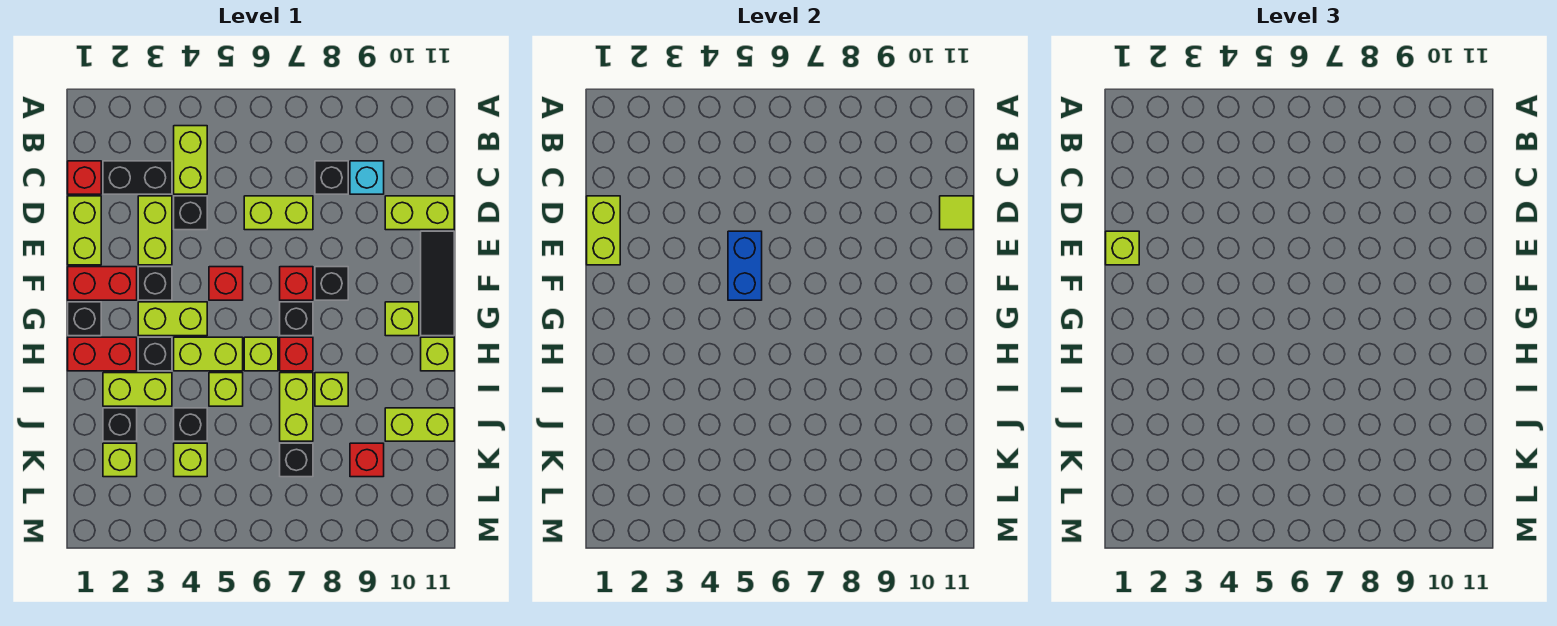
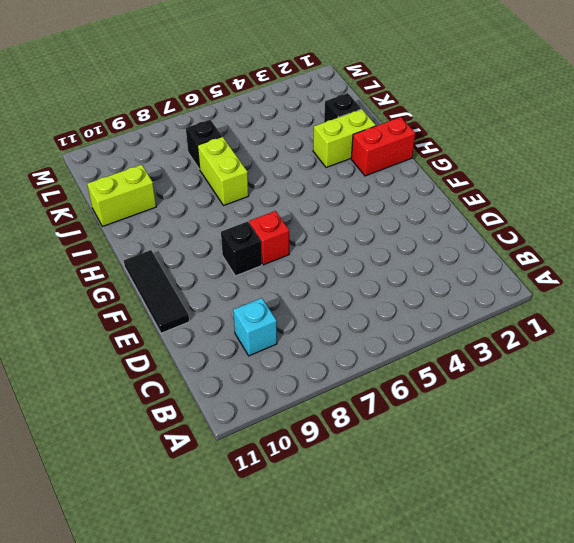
none -> lime brick B4:C4 level 1
none -> red brick C1 level 1
none -> black brick C2:C3 level 1
none -> black brick C8 level 1

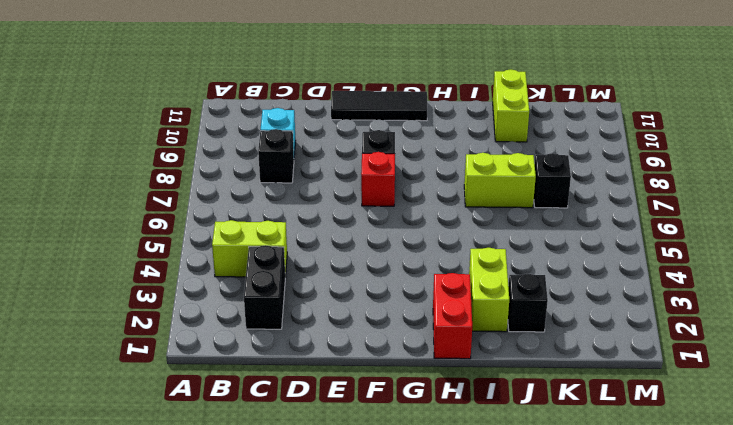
none -> red brick C1 level 1
none -> lime brick D1:E1 level 1
none -> lime brick D3:E3 level 1
none -> black brick D4 level 1

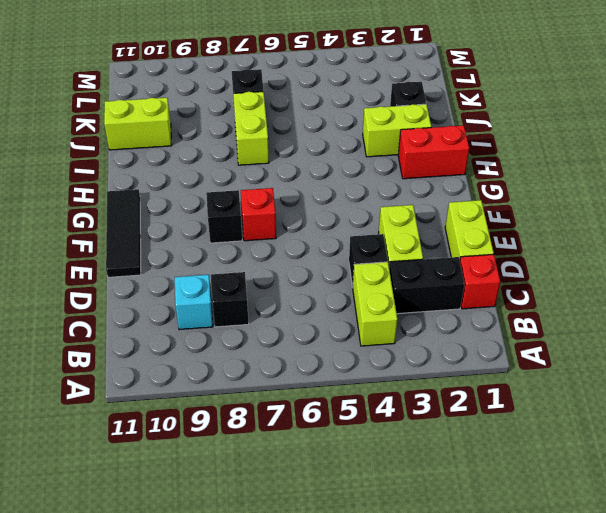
none -> lime brick D6:D7 level 1
none -> lime brick D10:D11 level 1
none -> red brick F1:F2 level 1
none -> black brick F3 level 1

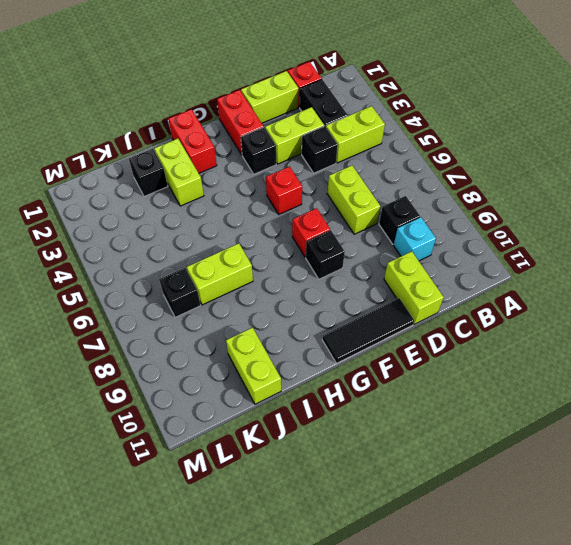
none -> black brick G1 level 1
none -> lime brick G3:G4 level 1
none -> black brick G7 level 1
none -> lime brick G10 level 1

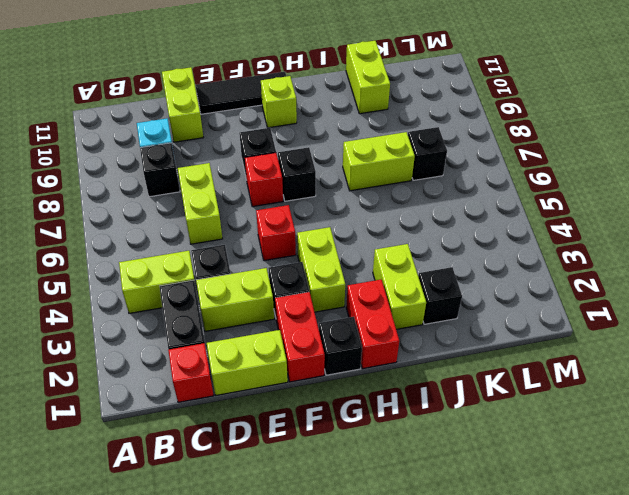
none -> black brick H3 level 1
none -> lime brick H4:H5 level 1
none -> lime brick H6 level 1
none -> red brick H7 level 1

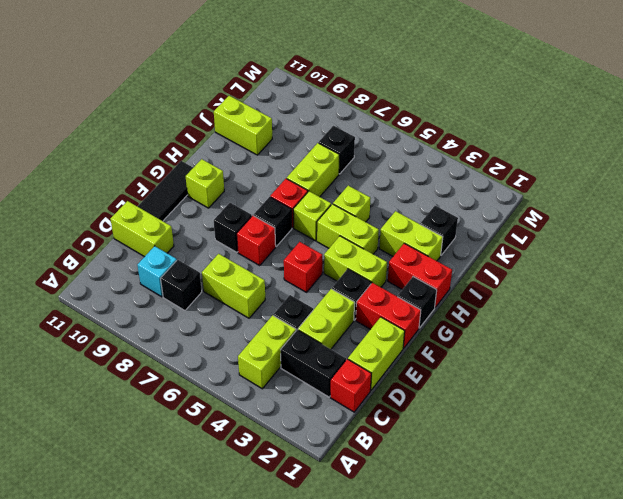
none -> black brick H3 level 1
none -> lime brick H11 level 1
none -> lime brick I8 level 1
none -> black brick J4 level 1

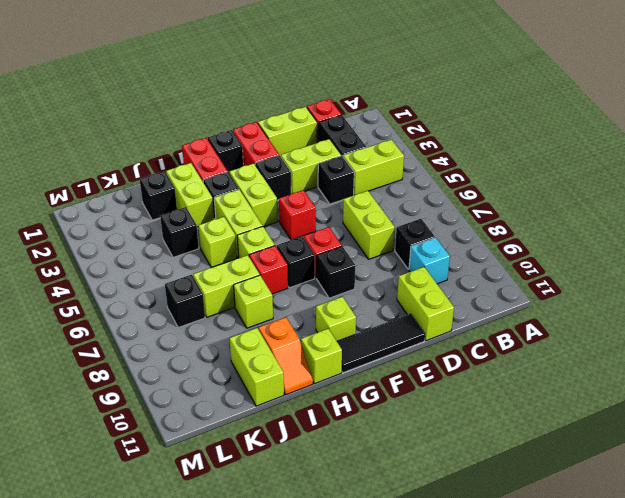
orange slope I10:I11 level 1 top 10 -> none
none -> lime brick K2 level 1
none -> lime brick K4 level 1
none -> red brick K9 level 1
none -> lime brick D1:E1 level 2

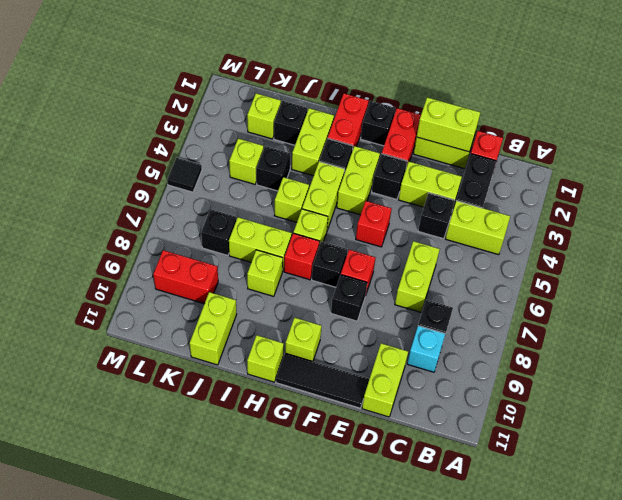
red brick K9:L9 level 1 -> red brick K9 level 1
black tile M5 level 1 -> none
none -> lime tile D11 level 2
none -> blue brick E5:F5 level 2
none -> lime brick E1 level 3

